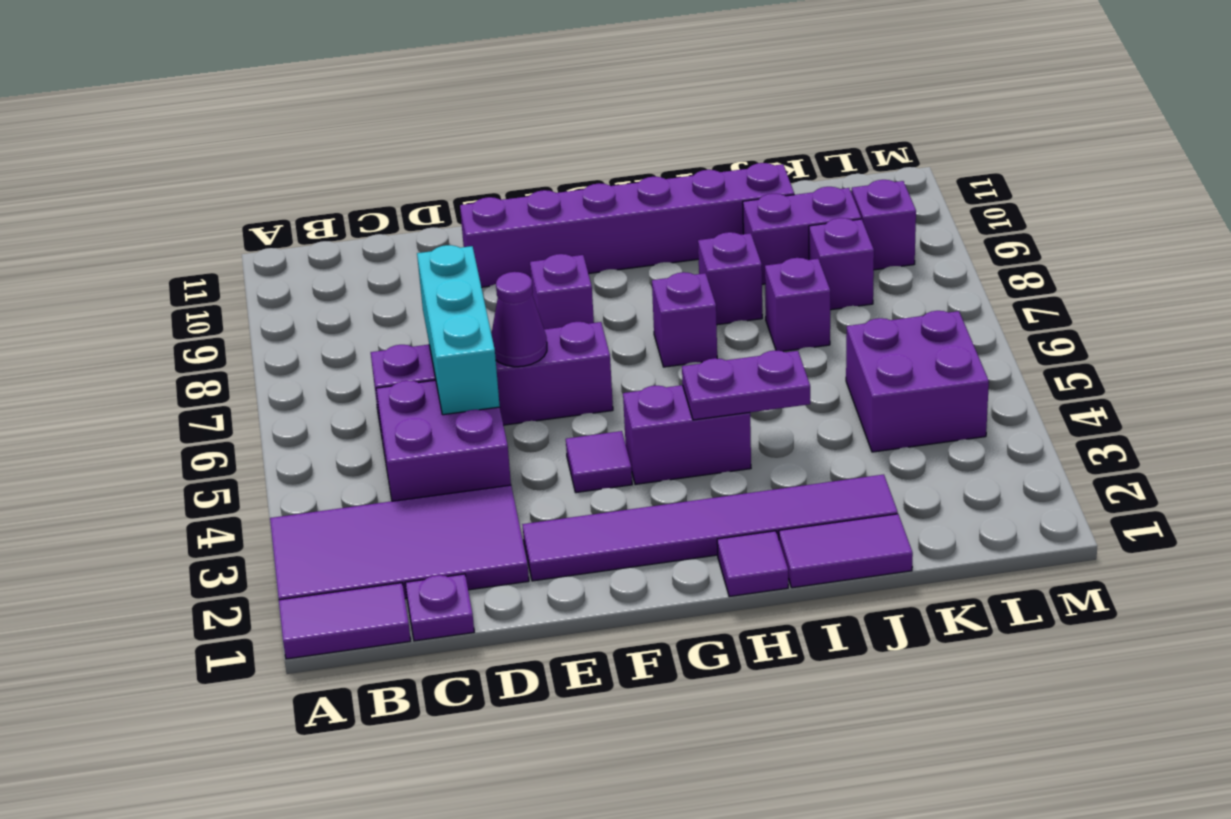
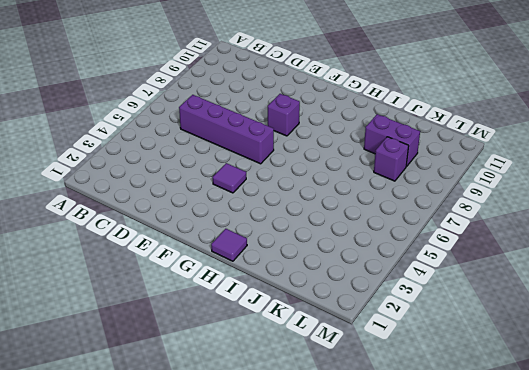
none -> purple tile A1:B1 level 1
none -> purple tile A2:D3 level 1
none -> purple plate C1 level 1

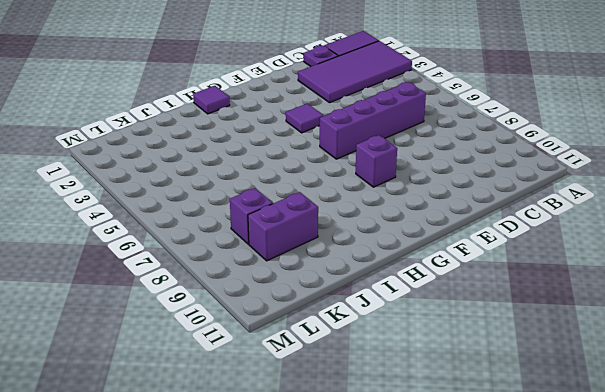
none -> purple brick C4:D5 level 1
none -> purple tile E2:J2 level 1
none -> purple brick E10:J10 level 1

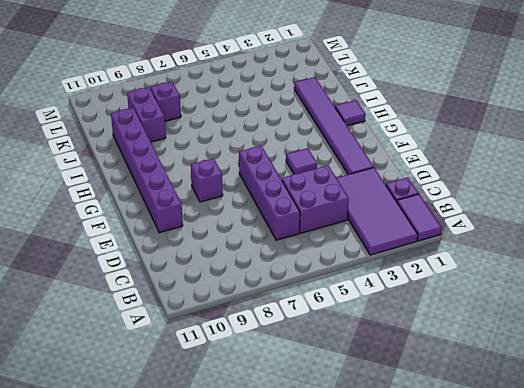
none -> purple brick G4:H4 level 1
none -> purple brick H7 level 1
none -> purple tile I1:J1 level 1

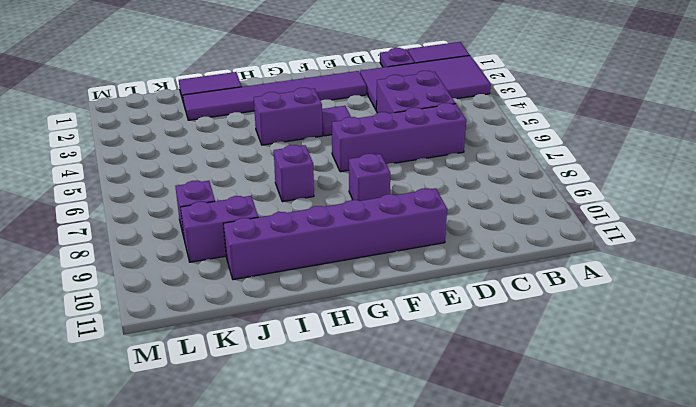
none -> purple tile H1 level 1
none -> purple brick I8 level 1
none -> purple brick J7 level 1

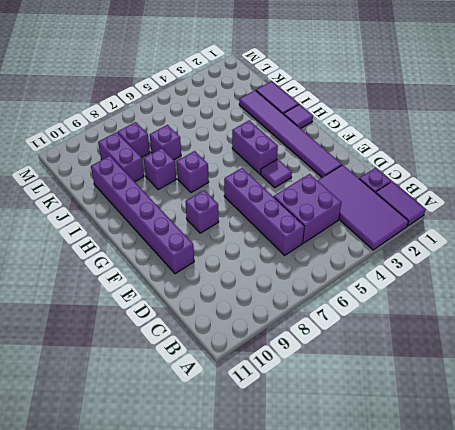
none -> purple brick K4:L5 level 1
none -> purple brick L9 level 1
none -> cyan brick D5:D7 level 2

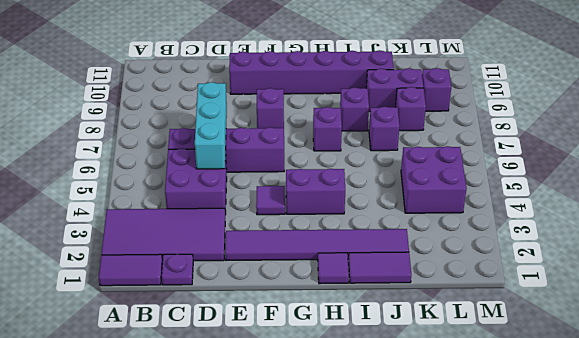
none -> purple cone E6 level 2
none -> purple plate H4:I4 level 2

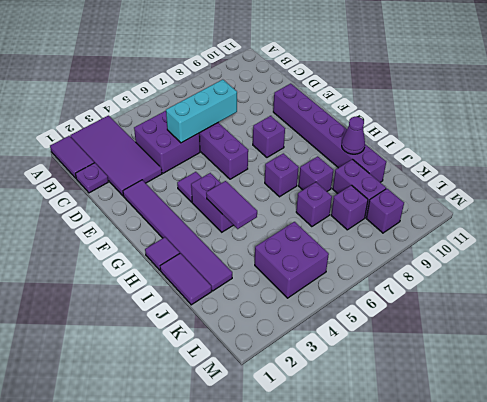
purple tile H4:I4 level 2 -> purple plate H4:I4 level 2
purple cone I10 level 2 -> purple cone E6 level 2

